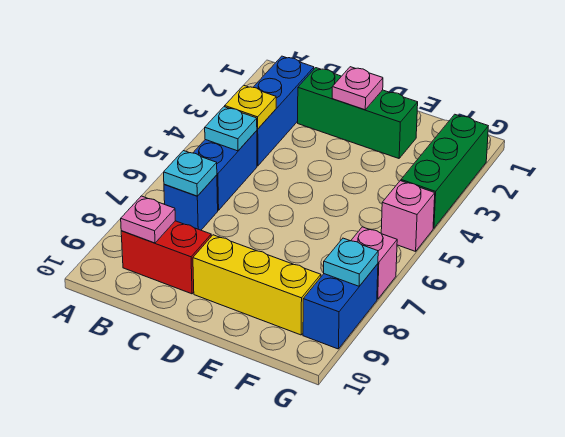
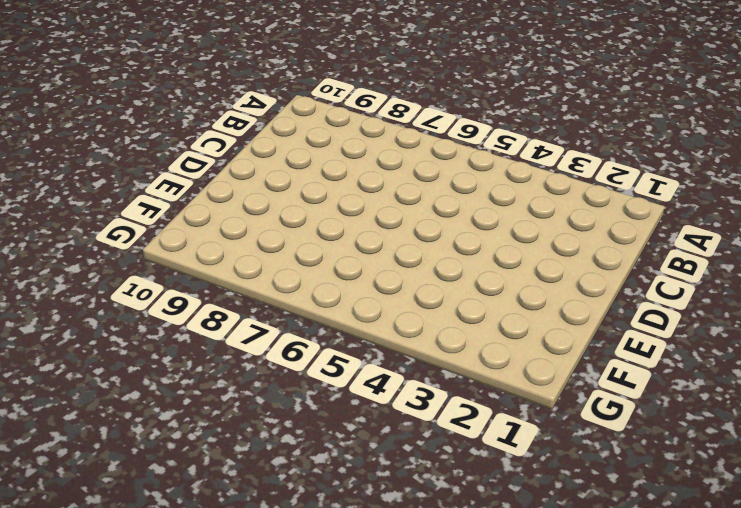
none -> blue brick B2:B4 level 1
none -> blue brick B5:B6 level 1
none -> blue brick B7 level 1

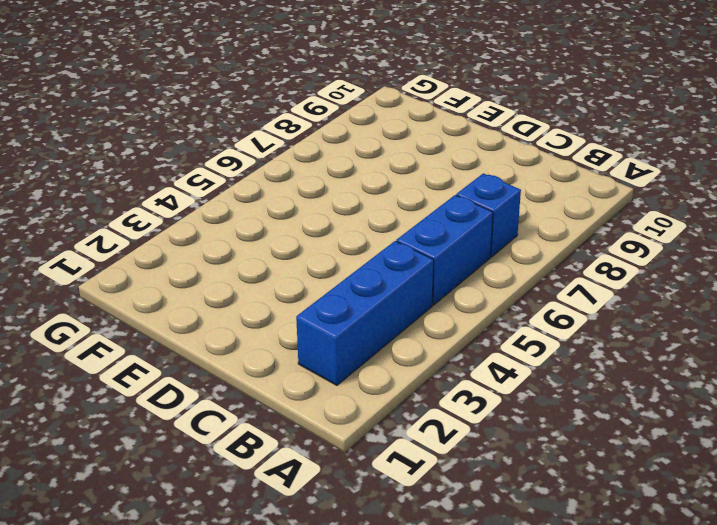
none -> red brick B9:C9 level 1
none -> green brick C2:E2 level 1
none -> yellow brick D9:F9 level 1

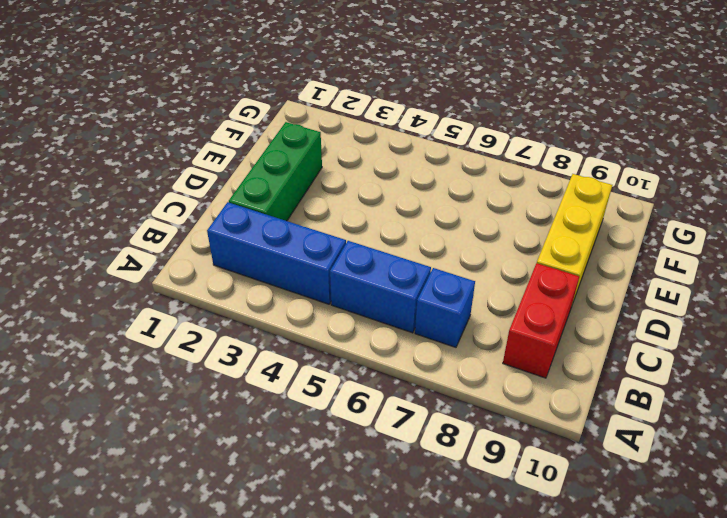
none -> green brick G2:G4 level 1
none -> pink brick G5 level 1
none -> pink brick G7 level 1

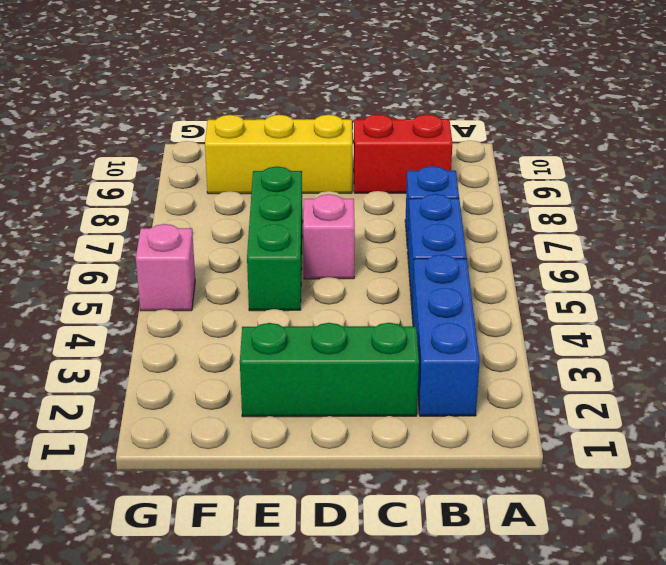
pink brick D6 level 1 -> pink brick G7 level 1
green brick E5:E7 level 1 -> green brick G2:G4 level 1
none -> blue brick G8:G9 level 1
none -> yellow plate B4 level 2
none -> cyan plate B5 level 2

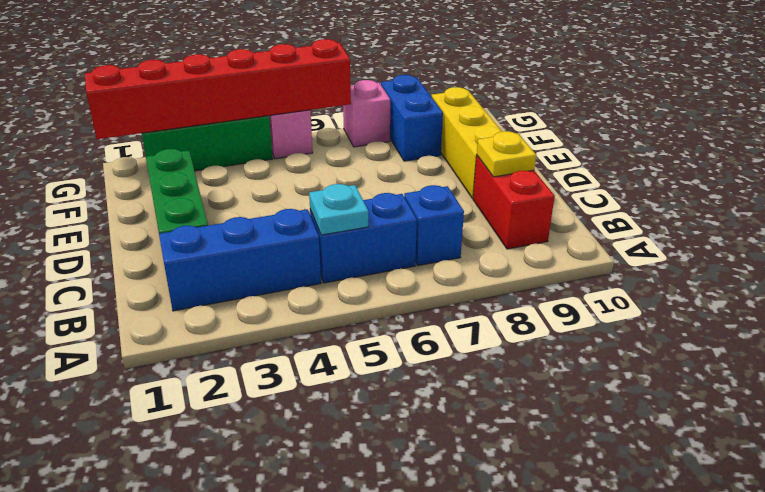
yellow plate C9 level 2 -> yellow plate B4 level 2
blue brick F8:G8 level 1 -> blue brick G8:G9 level 1
red brick G1:G6 level 2 -> none
none -> cyan plate B7 level 2
none -> pink plate B9 level 2
none -> pink plate D2 level 2

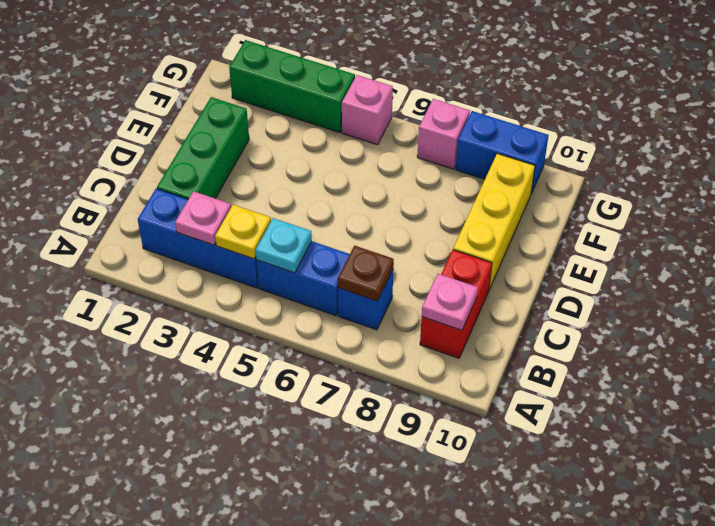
pink plate B3 level 2 -> pink plate D2 level 2
brown plate B7 level 2 -> cyan plate B7 level 2
none -> cyan plate G8 level 2

